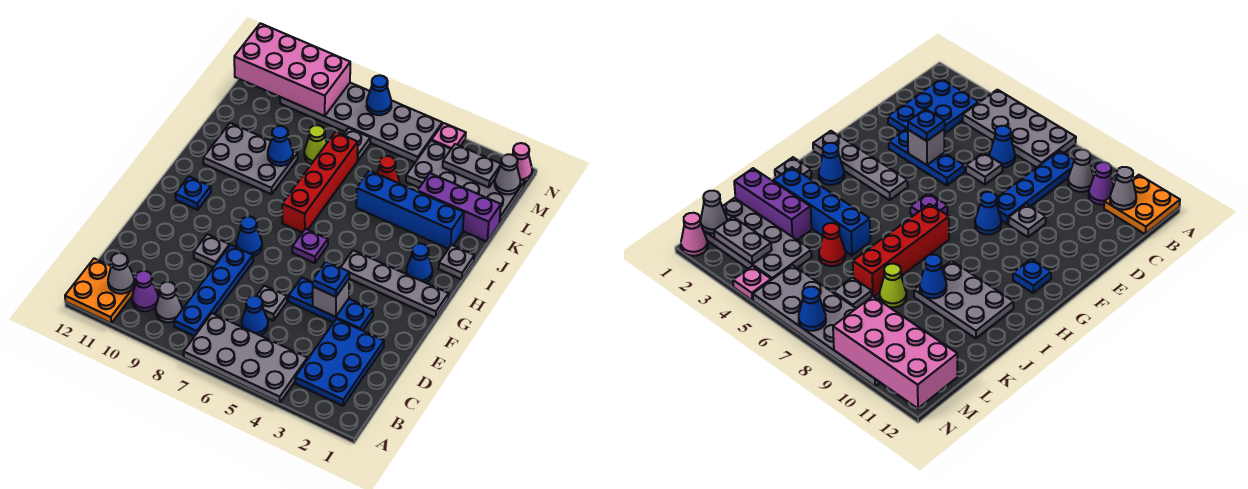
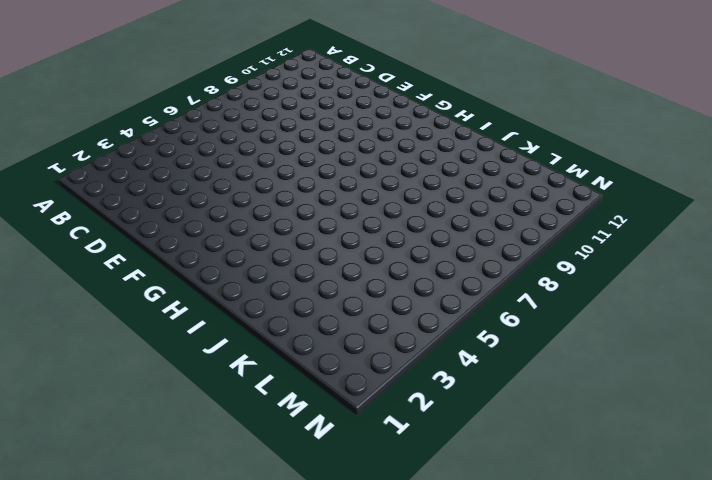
none -> grey plate A4:B7 level 1
none -> orange plate A11:B12 level 1
none -> blue plate B2:D3 level 1
none -> blue plate B8:E8 level 1

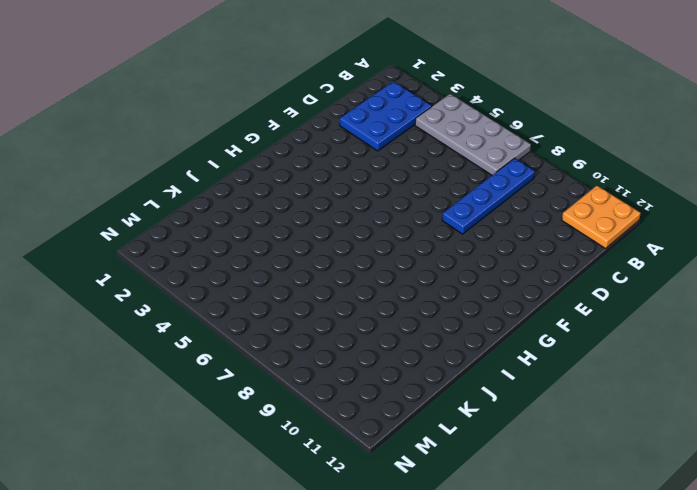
none -> grey cone B9 level 1
none -> purple cone B10 level 1
none -> blue cone C6 level 1
none -> grey plate D6 level 1

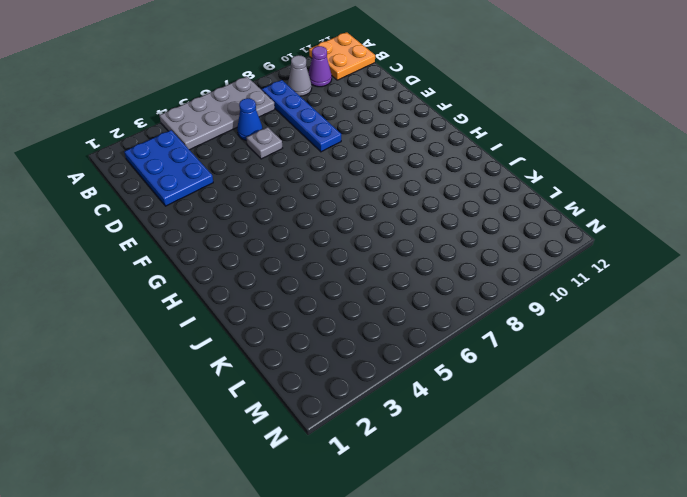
none -> blue plate E3:E5 level 1
none -> grey plate E9 level 1
none -> blue cone F8 level 1
none -> grey plate G1:G4 level 1

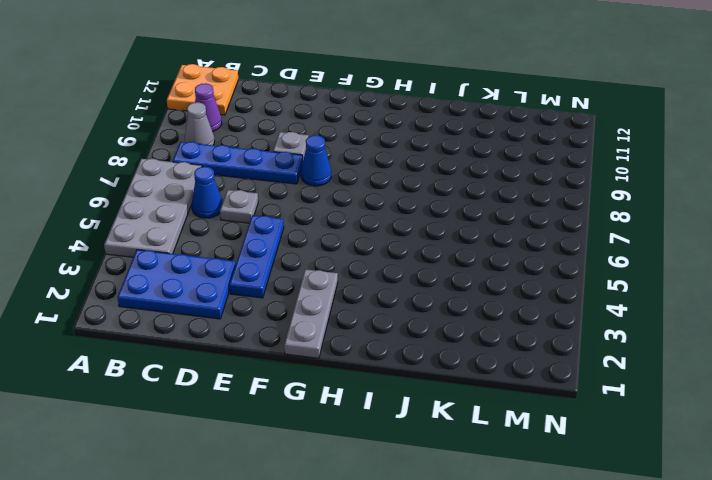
grey plate G1:G3 level 1 -> grey plate G1:G4 level 1
none -> purple plate G6 level 1
none -> blue plate G11 level 1
none -> blue cone H2 level 1
none -> red brick H7:K7 level 1

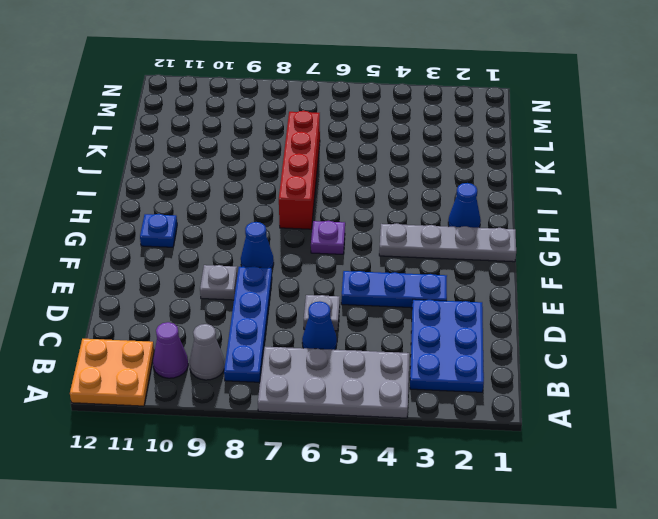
none -> grey plate I1 level 1
none -> grey plate I9:J11 level 1
none -> blue brick J2:J5 level 1
none -> purple brick K1:K3 level 1

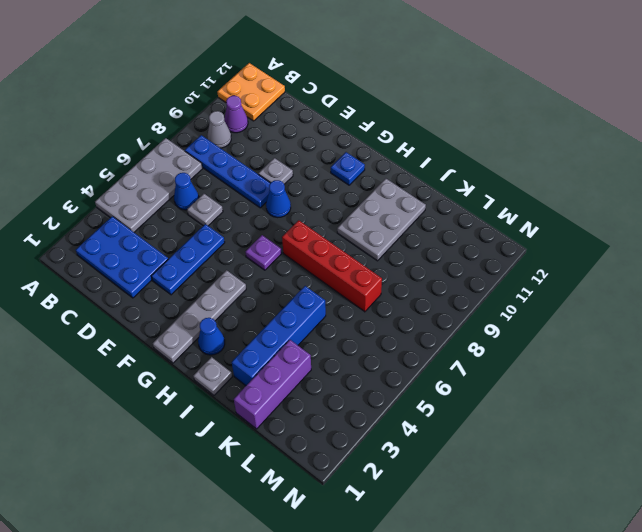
none -> red cone K5 level 1
none -> lime cone K8 level 1
none -> grey plate L1:M4 level 1
none -> grey plate L7 level 1

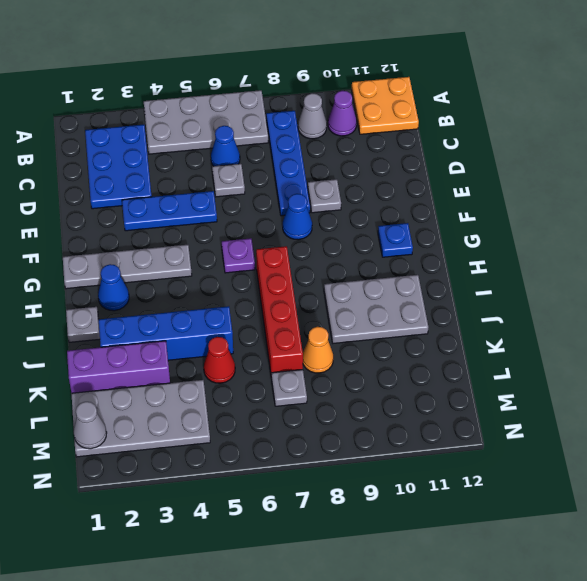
orange cone K8 level 1 -> lime cone K8 level 1
none -> grey plate M5:N10 level 1
none -> pink cone N1 level 1
none -> pink plate N4 level 1
none -> grey cone B11 level 2

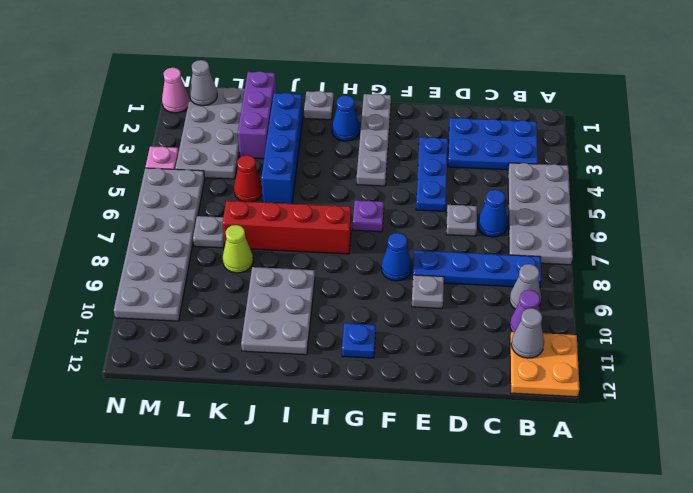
none -> grey brick E4 level 2
none -> blue cone J9 level 2
none -> grey plate M2:M3 level 2
none -> pink brick M9:N12 level 2

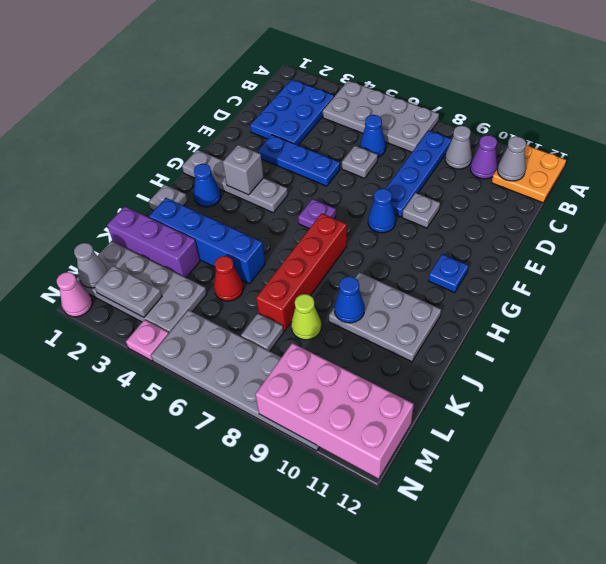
grey brick G3 level 2 -> grey brick E4 level 2
none -> blue cone N7 level 2
none -> blue plate E4 level 3

